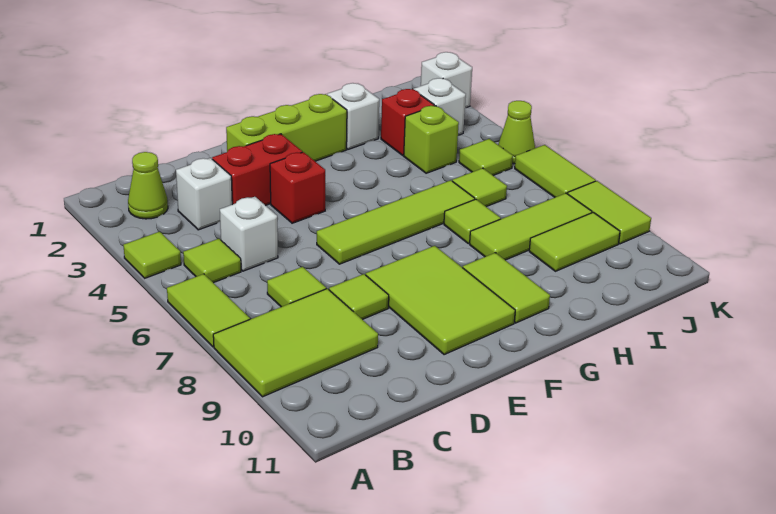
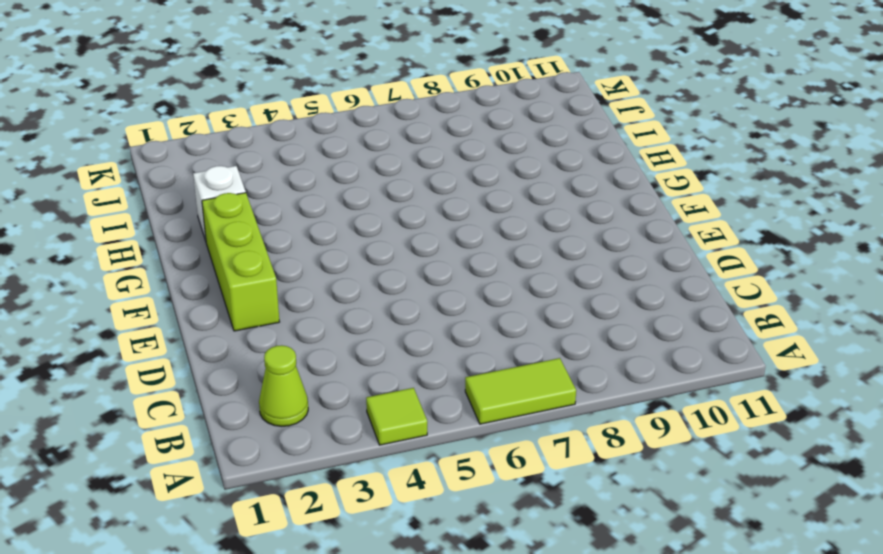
none -> lime tile A8:C9 level 1
none -> lime tile B5 level 1
none -> white brick C3 level 1

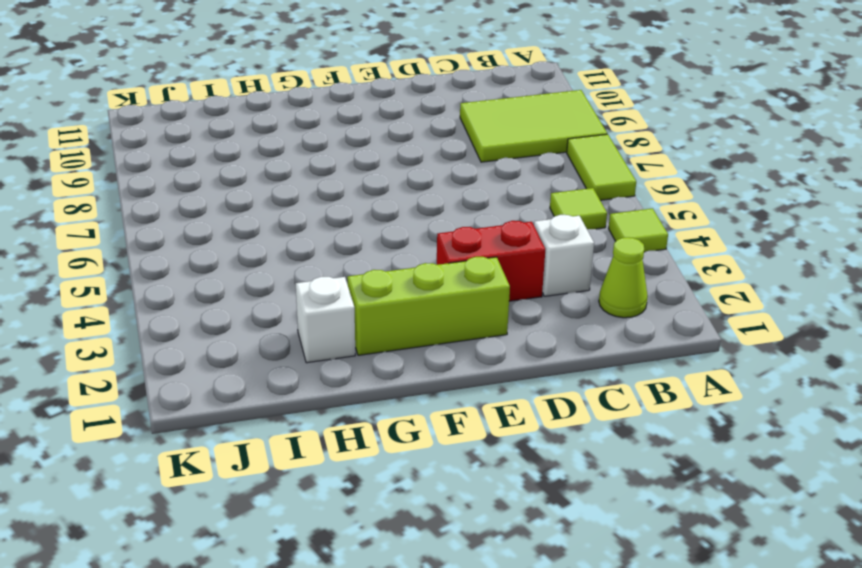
none -> white brick C5 level 1
none -> lime tile C7 level 1
none -> lime tile D8 level 1

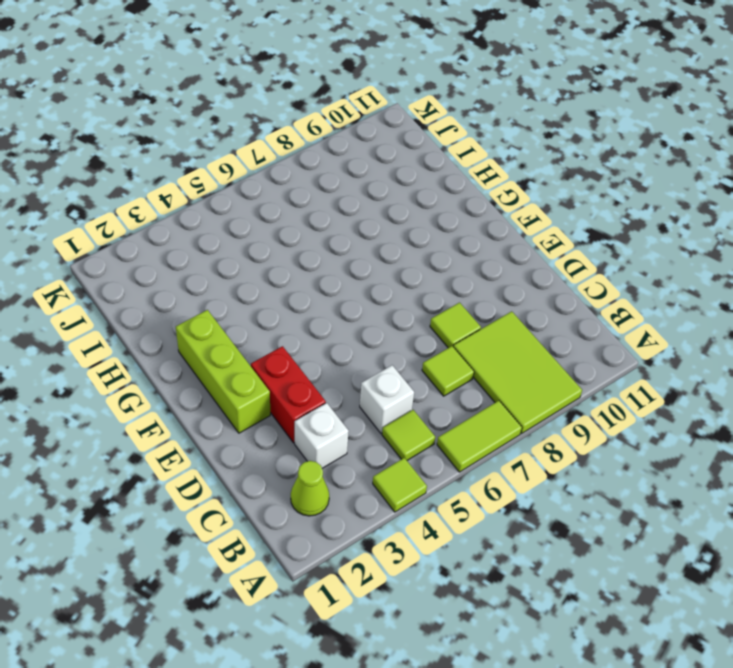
none -> red brick E4 level 1
none -> lime tile E6:H6 level 1
none -> lime tile E8:F10 level 1

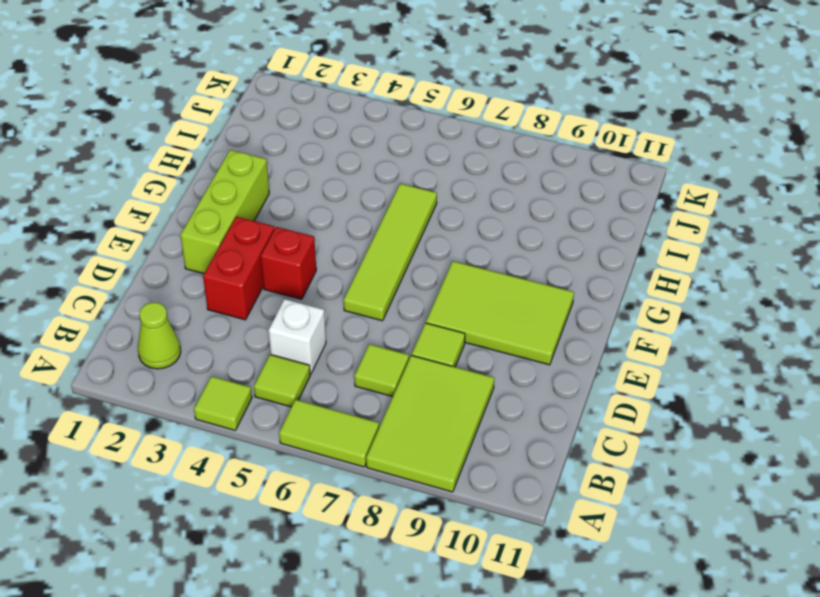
none -> white brick C3 level 1
none -> lime tile G9:G10 level 1
none -> white brick H2 level 1

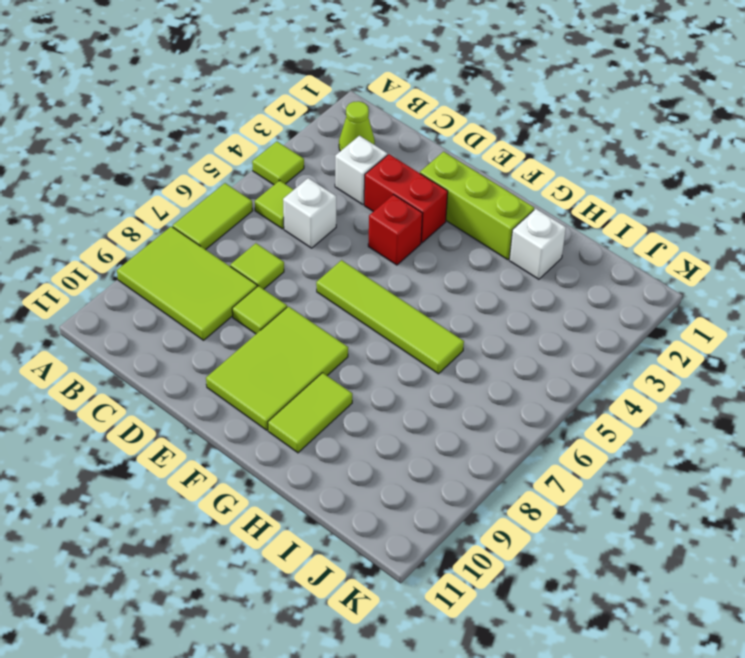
none -> lime tile H7 level 1
none -> lime tile H8:J8 level 1
none -> red brick I3 level 1

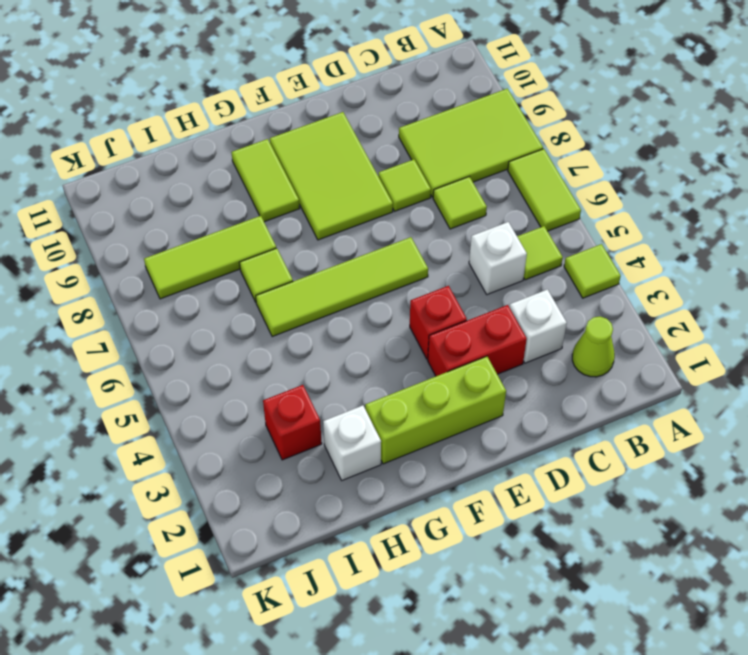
none -> lime brick I4 level 1
none -> lime tile I6 level 1
none -> lime tile I9:J9 level 1

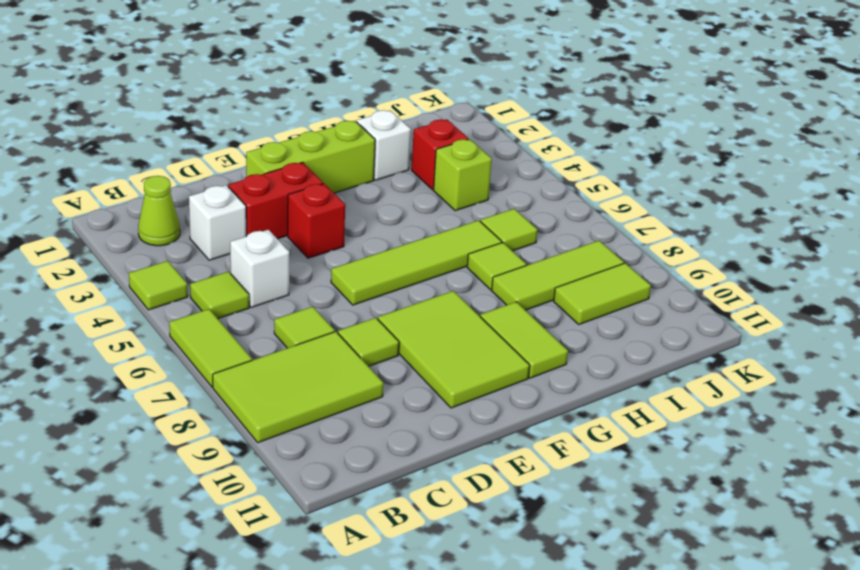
none -> white brick J3 level 1
none -> lime tile J5 level 1
none -> white brick K2 level 1

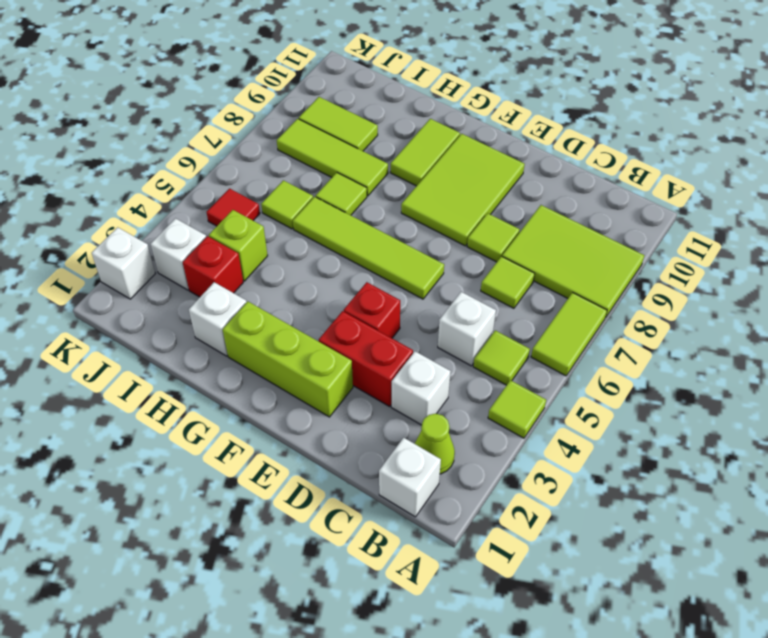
white brick B1 level 1 -> none
red tile J5 level 1 -> lime tile J5 level 1
none -> lime cone K5 level 1
none -> lime tile K6:K7 level 1
none -> lime tile K8:K9 level 1

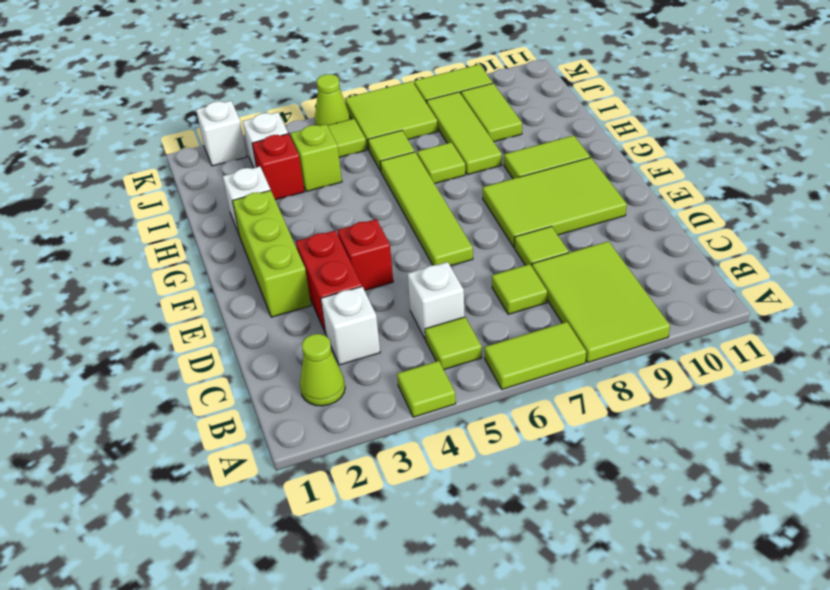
lime tile J6:K7 level 1 -> lime tile K6:K7 level 1

